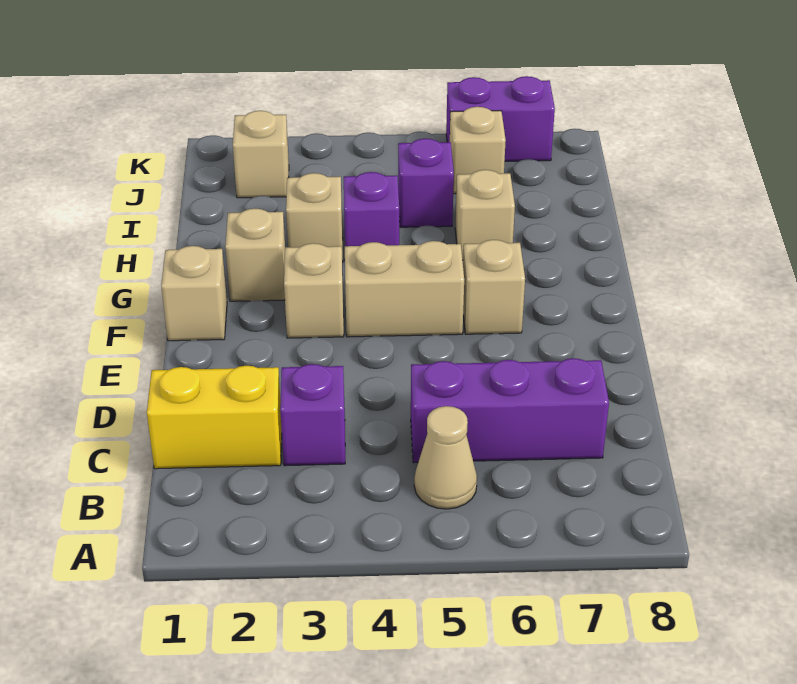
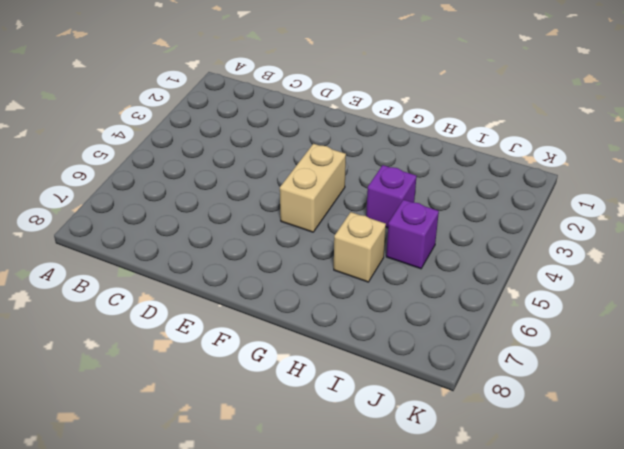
none -> tan cone B5 level 1
none -> yellow brick C1:C2 level 1
none -> purple brick C3 level 1

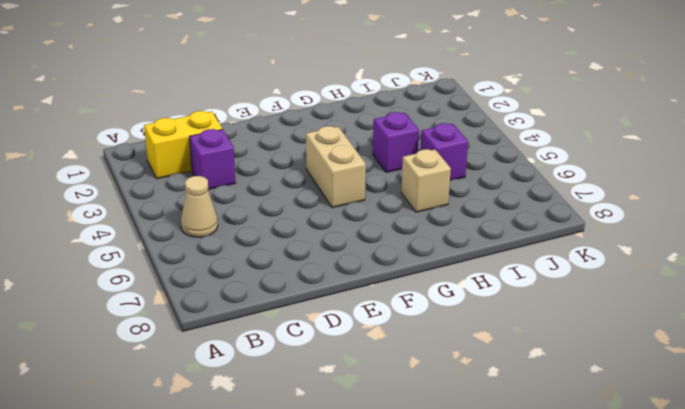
yellow brick B2:C2 level 1 -> yellow brick C1:C2 level 1
none -> purple brick C5:C7 level 1
none -> tan brick F1 level 1
none -> tan brick F3 level 1

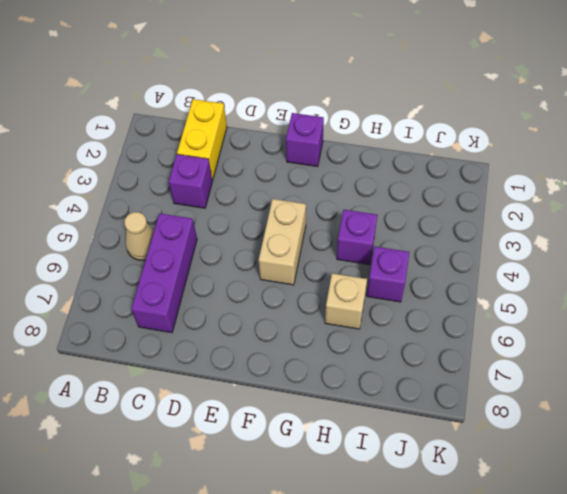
purple brick F1 level 1 -> tan brick F1 level 1
none -> tan brick F3 level 1
none -> tan brick F6 level 1
none -> tan brick G2 level 1

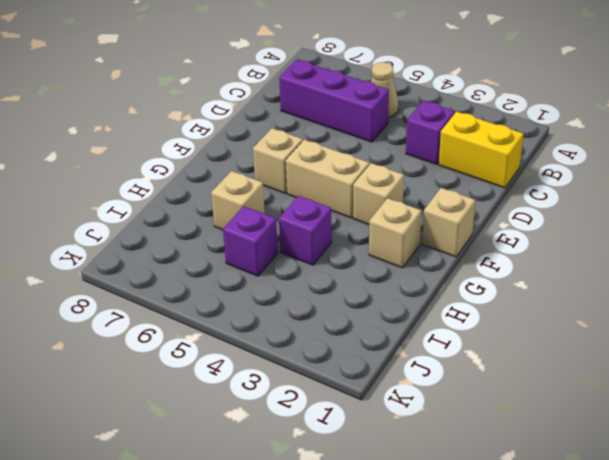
none -> tan brick H3 level 1
none -> tan brick J2 level 1
none -> tan brick J6 level 1

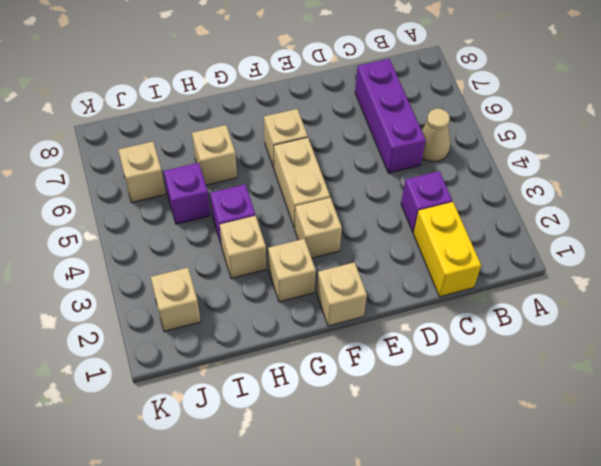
none -> purple brick K6:K7 level 1

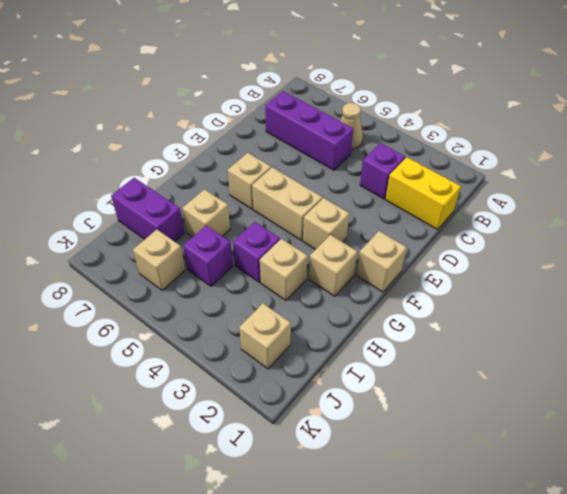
purple brick I7:I8 level 1 -> purple brick K6:K7 level 1

